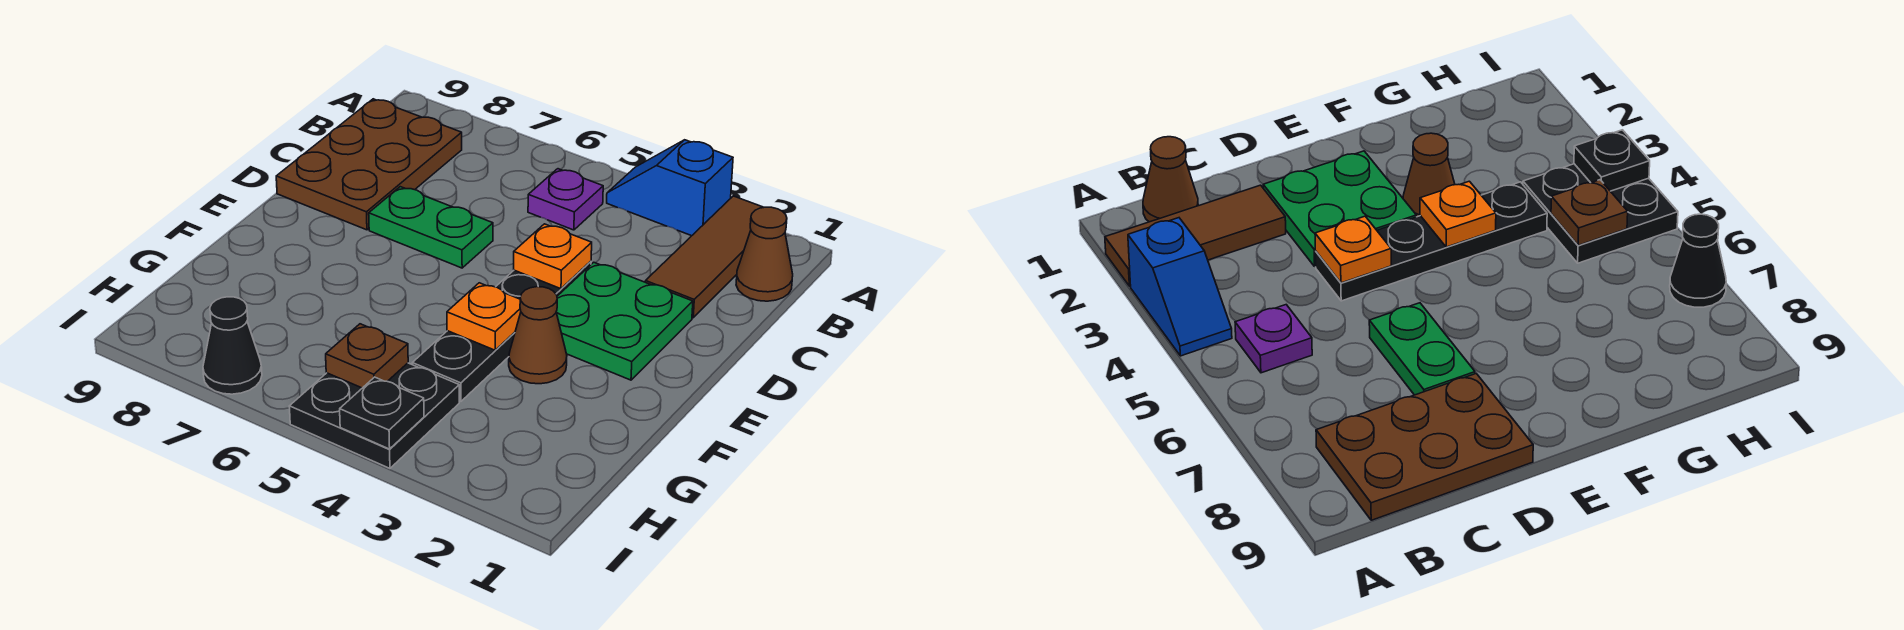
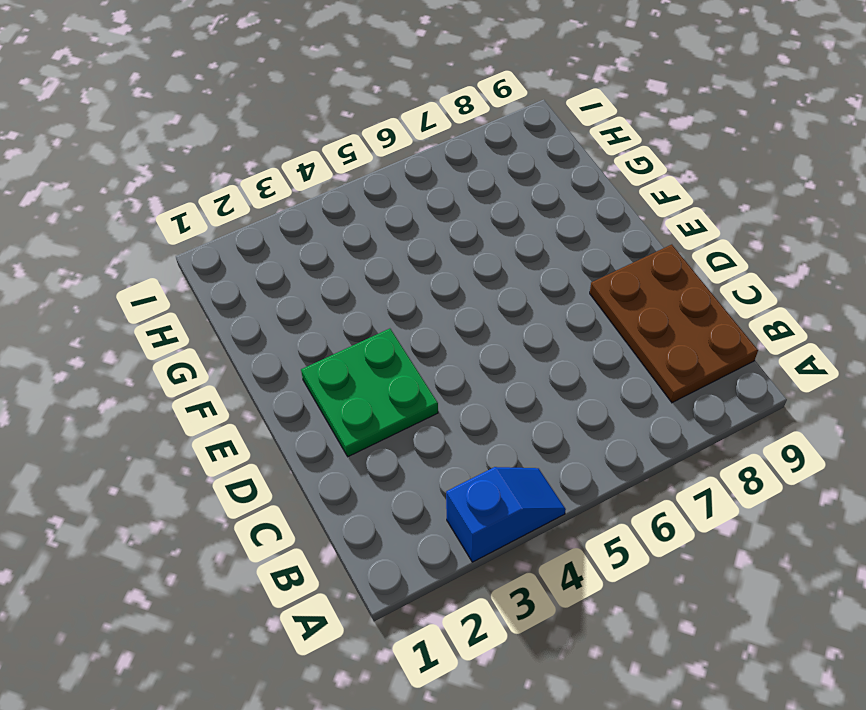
none -> brown tile A2:C2 level 1
none -> brown cone B1 level 1
none -> purple plate B5 level 1

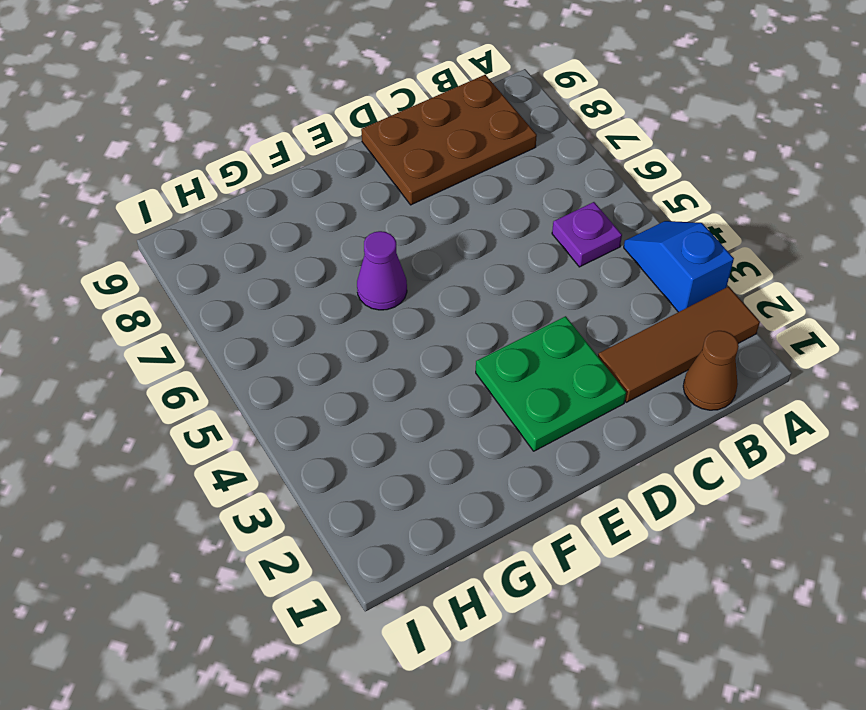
purple cone F6 level 1 -> none
none -> black plate D4:G4 level 1
none -> green plate D6:D7 level 1
none -> brown cone F3 level 1

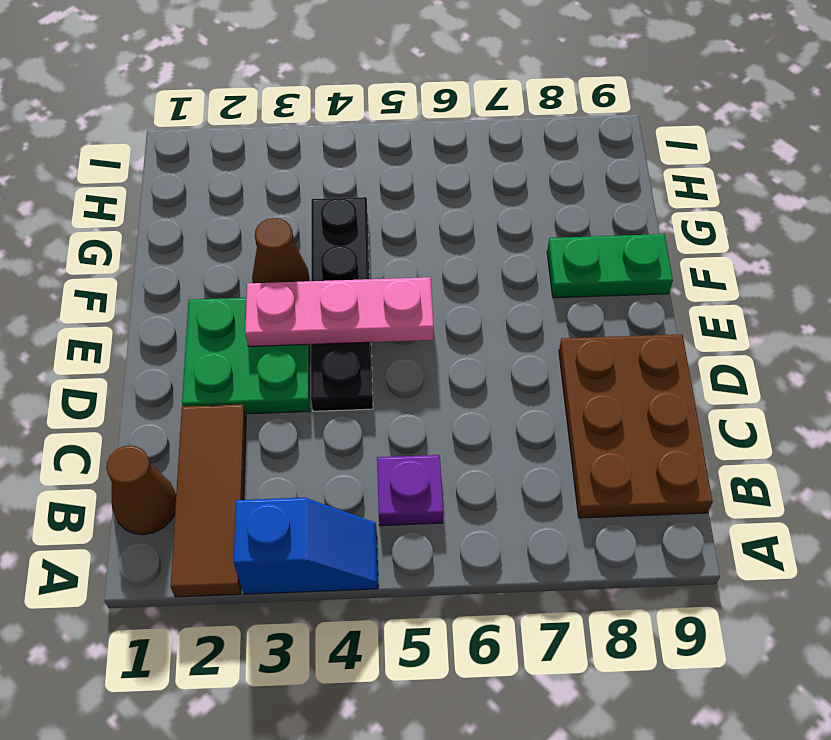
pink plate E3:E5 level 2 -> none
green plate F8:F9 level 1 -> green plate D6:D7 level 1
none -> black plate H4:I5 level 1
none -> black cone I7 level 1
none -> orange plate D4 level 2

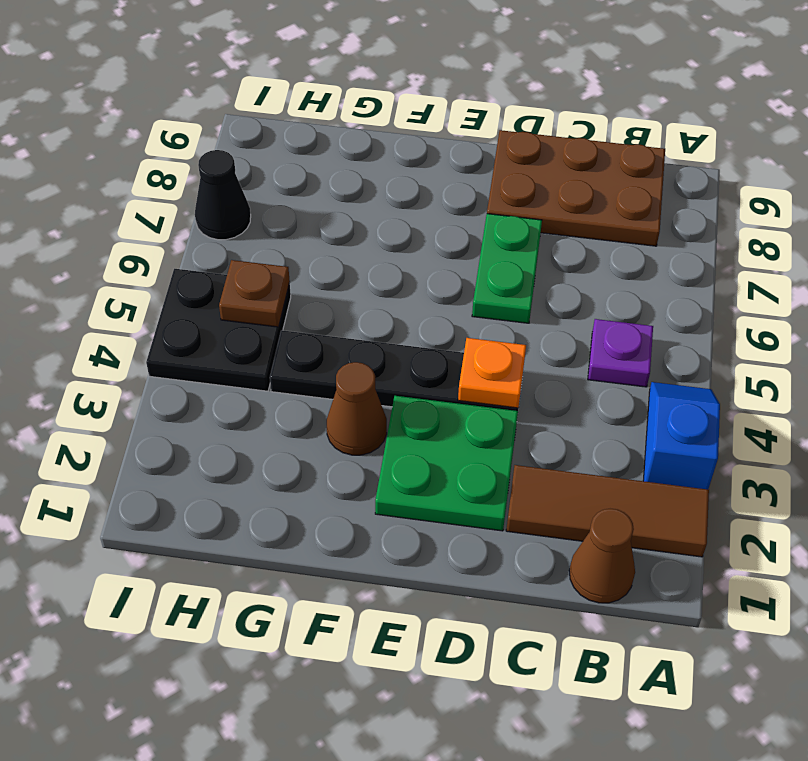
none -> orange plate F4 level 2
none -> black plate I4 level 2

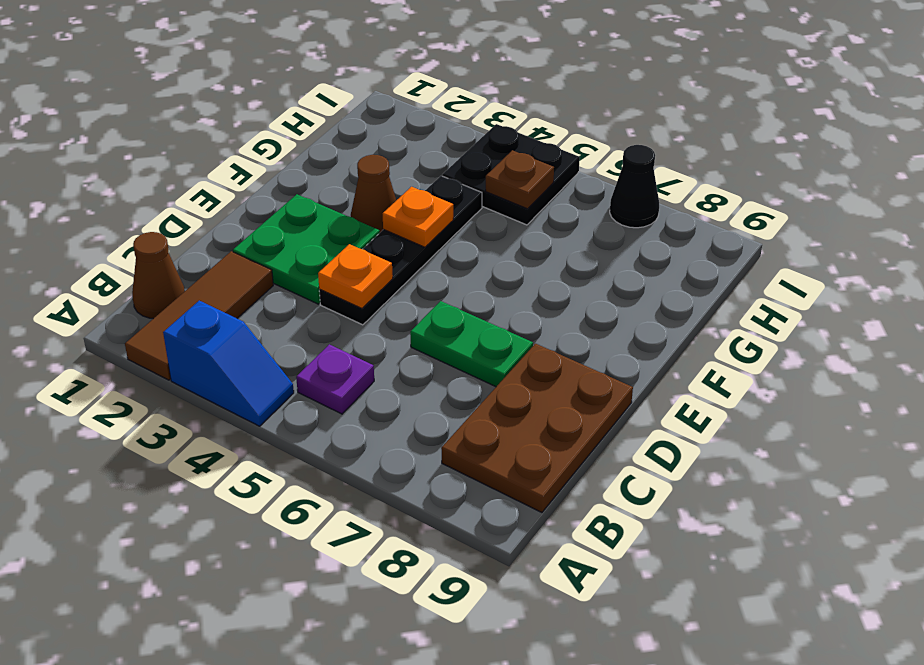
none -> black plate I4 level 2

